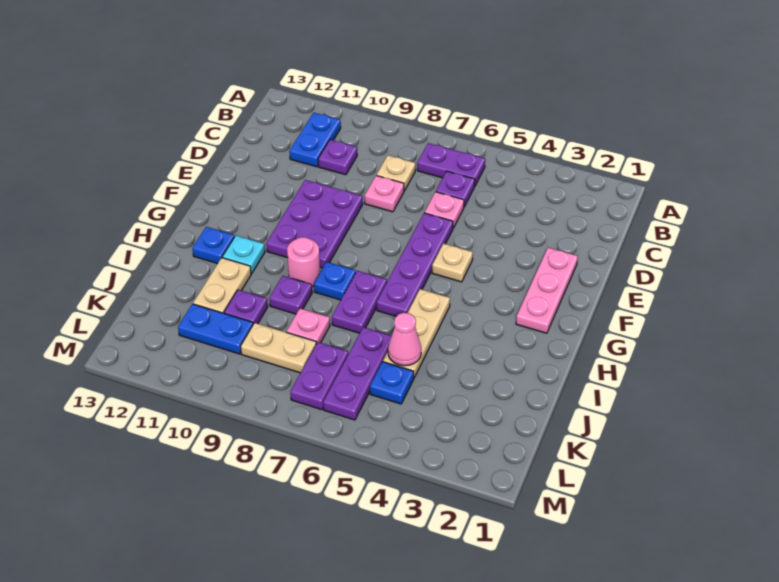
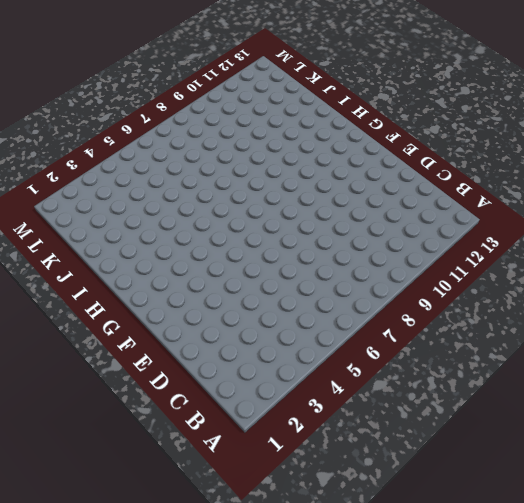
none -> purple plate B6:B7 level 1
none -> blue plate B11:C11 level 1
none -> purple plate C6 level 1

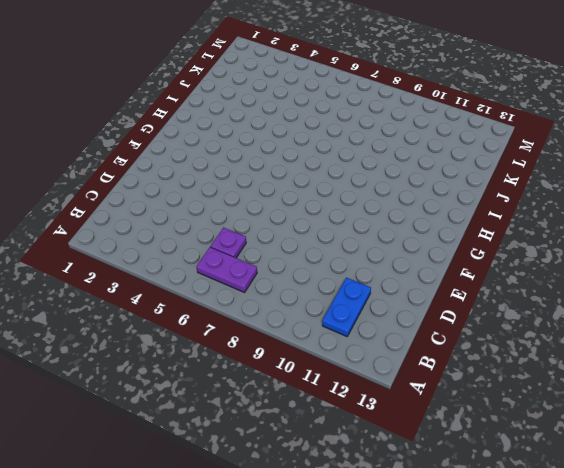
none -> tan plate C8 level 1
none -> purple plate C10 level 1
none -> pink plate D6 level 1

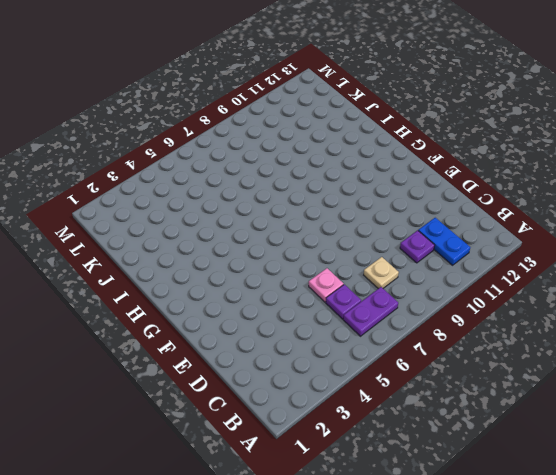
none -> pink plate D8 level 1
none -> pink plate E2:G2 level 1
none -> purple plate E6:H6 level 1

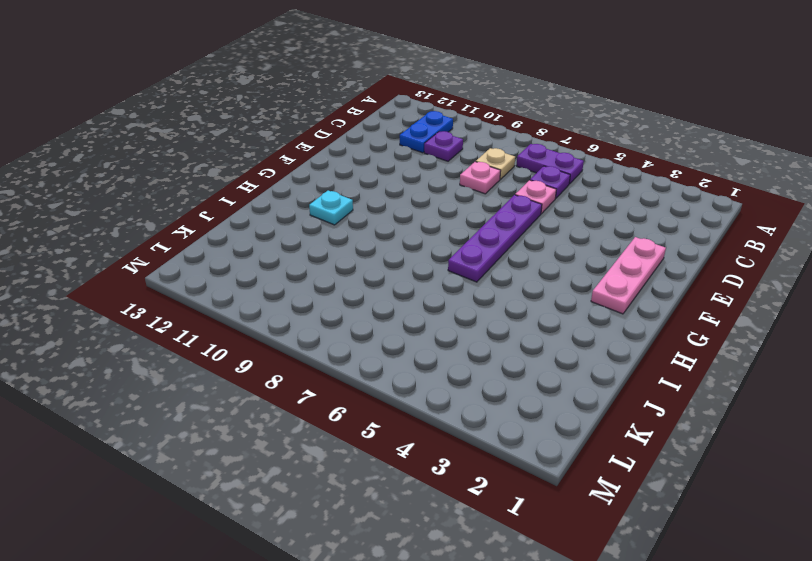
none -> purple plate E9:G10 level 1
none -> tan plate F5 level 1
none -> tan plate H5:J5 level 1

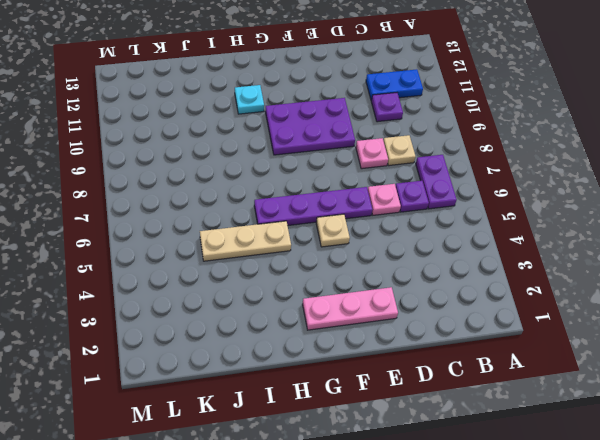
none -> purple plate H7:I7 level 1
none -> blue plate H8 level 1
none -> pink round brick H9 level 1

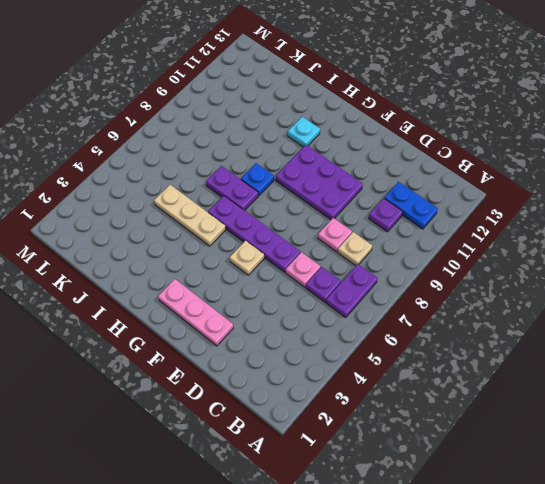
none -> pink round brick H9 level 1
none -> blue plate H12 level 1
none -> purple plate I9 level 1

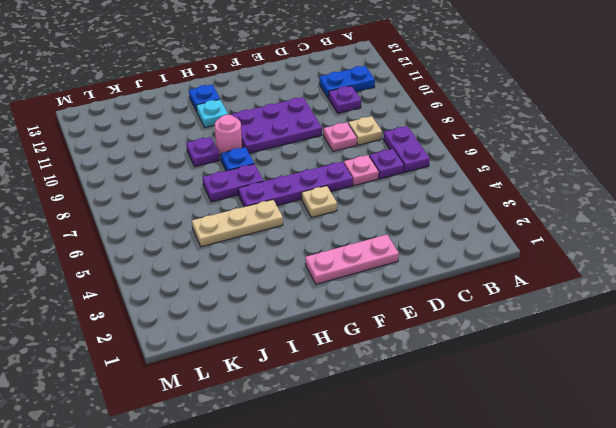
none -> tan plate I11:J11 level 1
none -> purple plate J6:L6 level 1
none -> pink plate J8 level 1

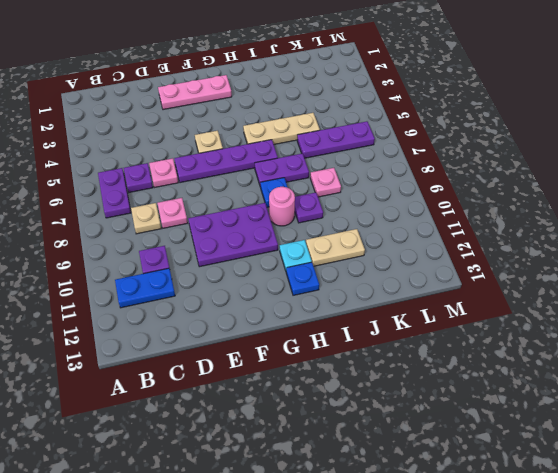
none -> purple plate J10 level 1
none -> blue plate K5 level 1
none -> purple plate K7:L7 level 1

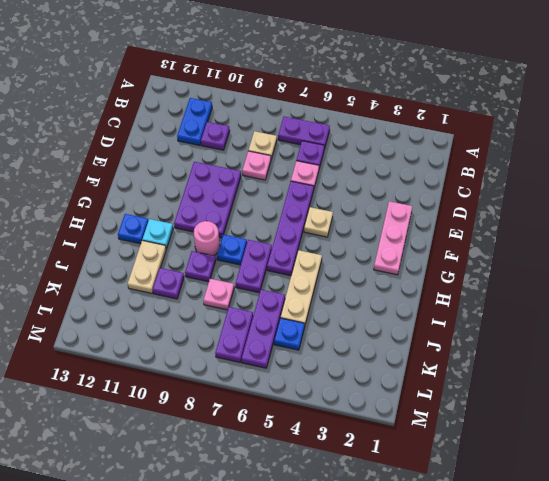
none -> tan plate K8:K9 level 1
none -> blue plate K10:K11 level 1
none -> pink cone J5 level 2

